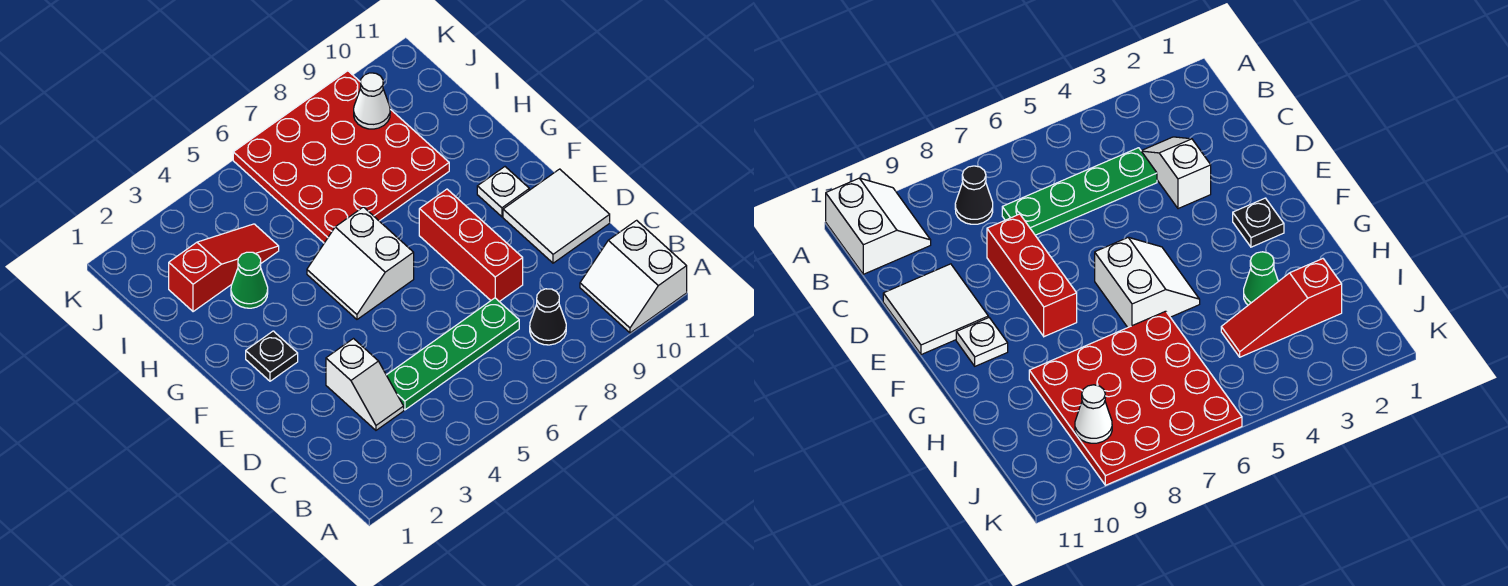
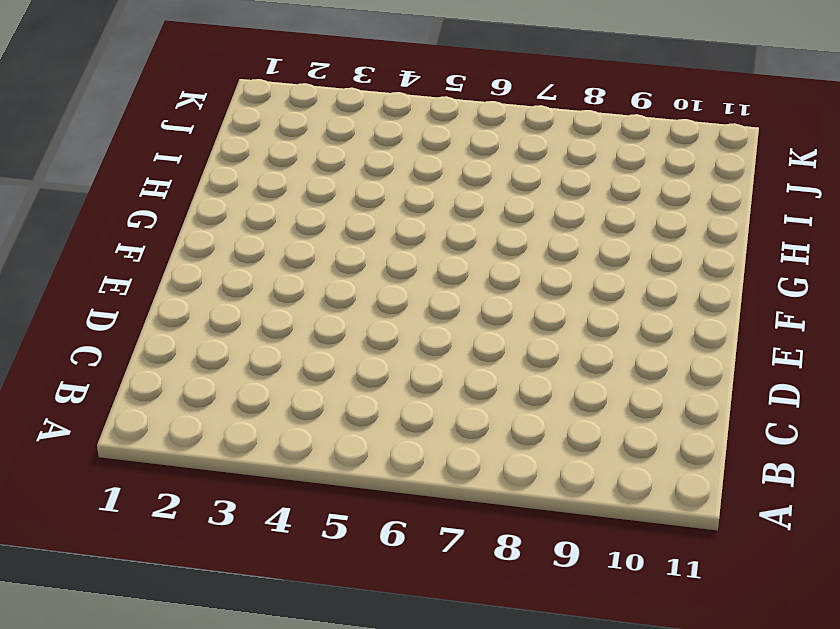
none -> white slope A10:B11 level 1 top 11
none -> black cone B8 level 1
none -> white slope C3:D3 level 1 top D

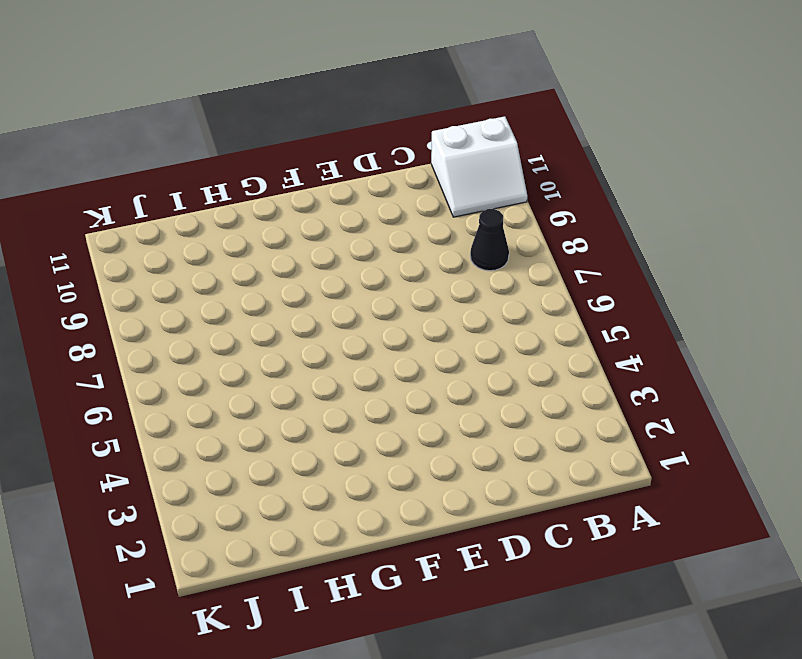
none -> white slope C3:D3 level 1 top D
none -> green plate C4:C7 level 1
none -> red brick D8:F8 level 1

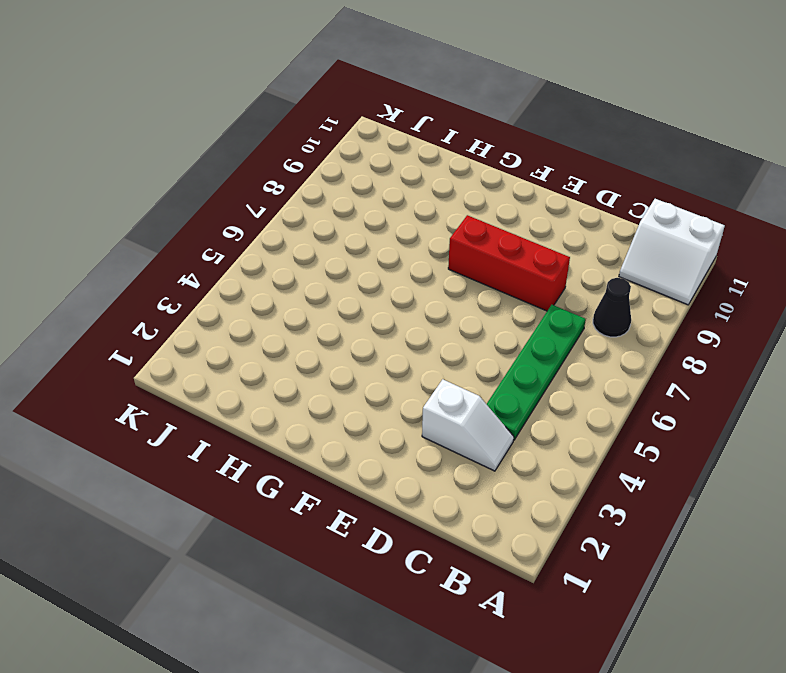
none -> white tile D10:E11 level 1
none -> black plate F2 level 1
none -> white slope F5:G6 level 1 top 6

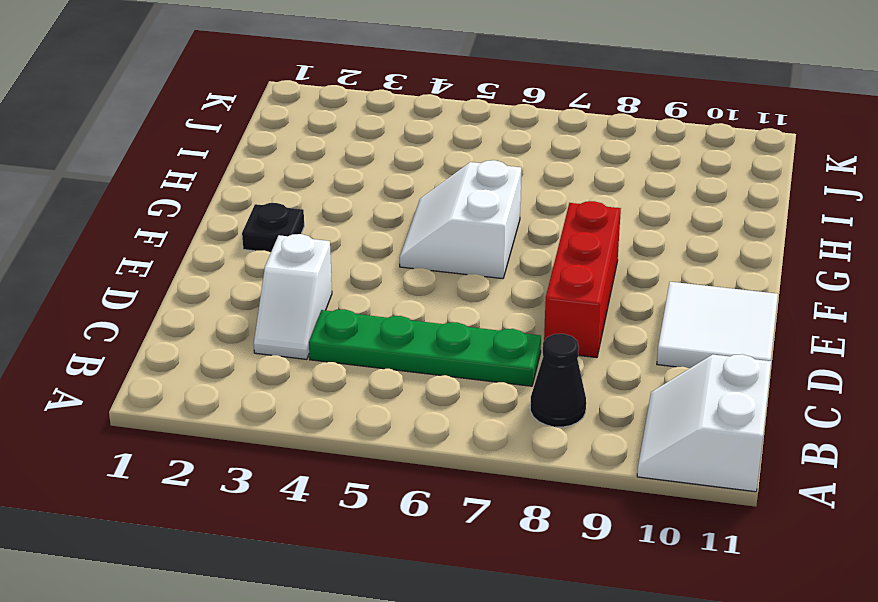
none -> white plate F10 level 1
none -> green cone H3 level 1
none -> red plate H6:K9 level 1

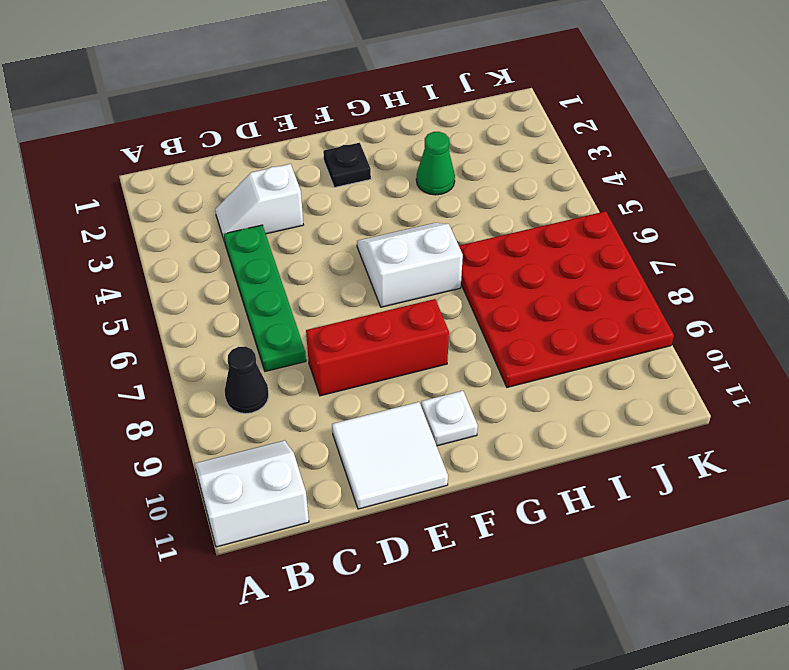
none -> red slope I2:I4 level 1 top 2
none -> white cone J9 level 2

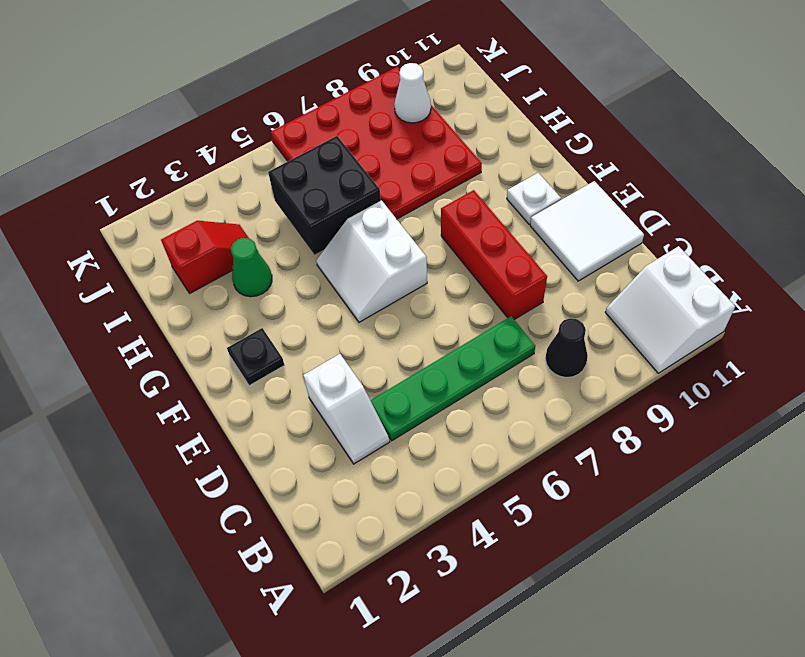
black brick H5:I6 level 2 -> none
red slope I2:I3 level 1 top 2 -> red slope I2:I4 level 1 top 2

